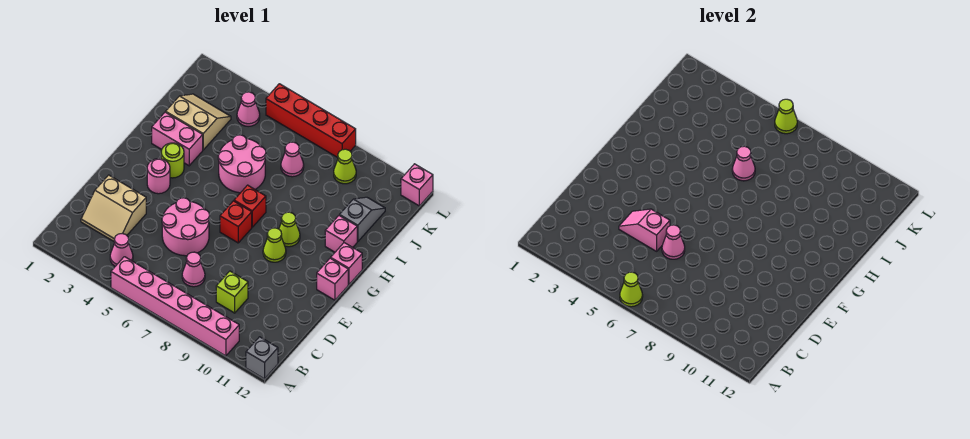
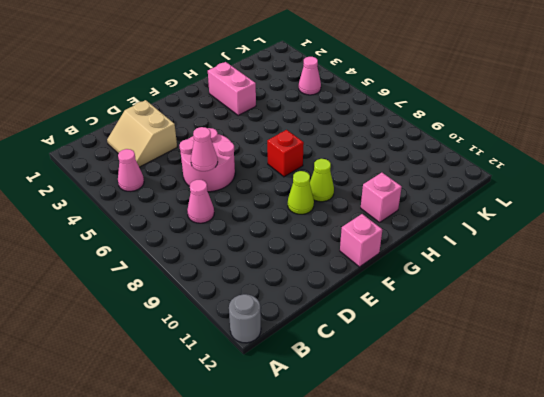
grey round brick A12 level 1 -> grey brick A12 level 1
none -> pink brick A5:A10 level 1
none -> lime brick C9 level 1
none -> pink round brick F3 level 1
none -> red brick F7 level 1

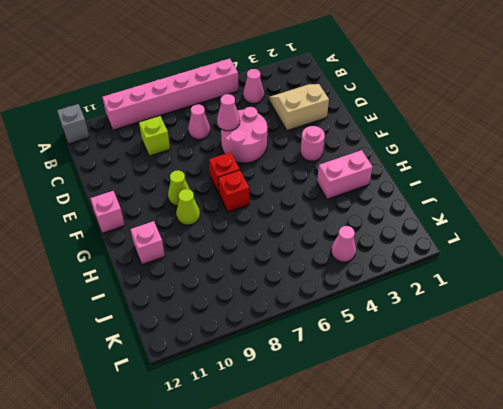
none -> lime round brick G3 level 1
none -> pink brick G12 level 1
none -> pink round brick H5:I6 level 1
none -> tan slope I2:J3 level 1 top I

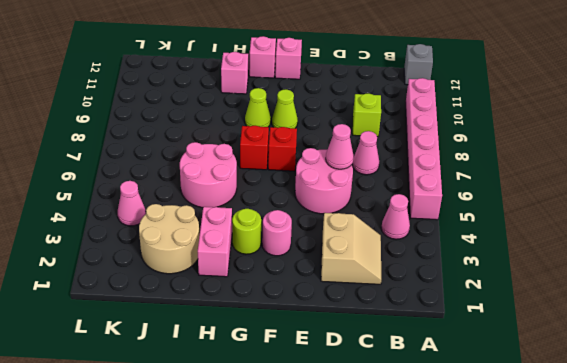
tan round brick I2:J3 level 1 -> tan slope I2:J3 level 1 top I
none -> grey slope I11:J11 level 1 top I
none -> pink cone J7 level 1
none -> lime cone K9 level 1
none -> red brick L5:L8 level 1

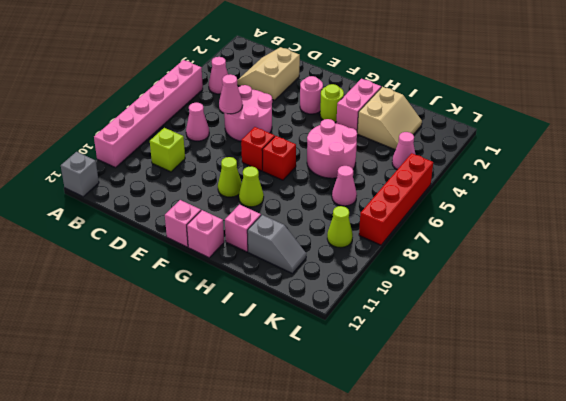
none -> pink brick L12 level 1
none -> lime cone A6 level 2
none -> pink slope D4:D5 level 2 top 5
none -> pink cone I6 level 2

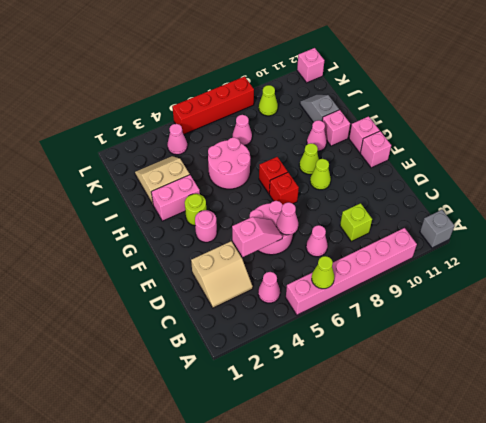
pink slope D4:D5 level 2 top 4 -> pink slope D4:D5 level 2 top 5
pink cone H10 level 1 -> pink cone I6 level 2
none -> lime cone L6 level 2

